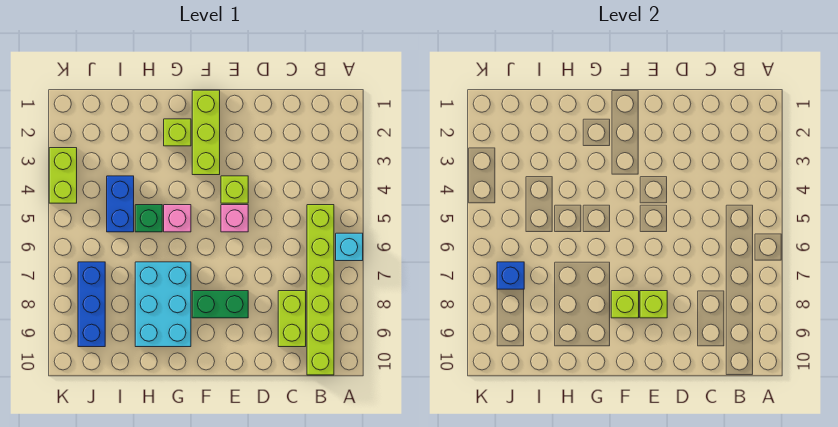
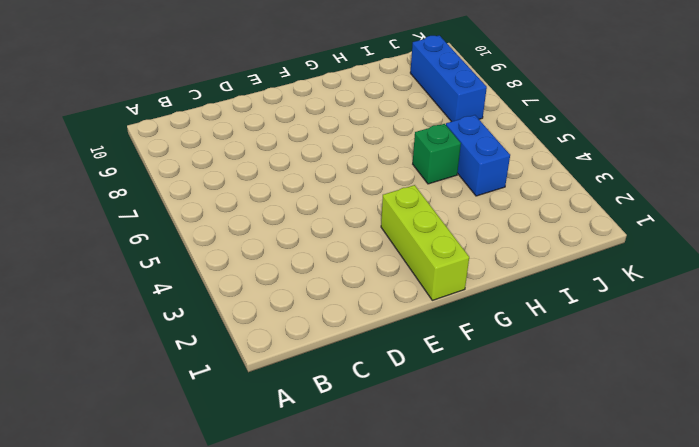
none -> cyan brick A6 level 1
none -> lime brick B5:B10 level 1
none -> lime brick C8:C9 level 1

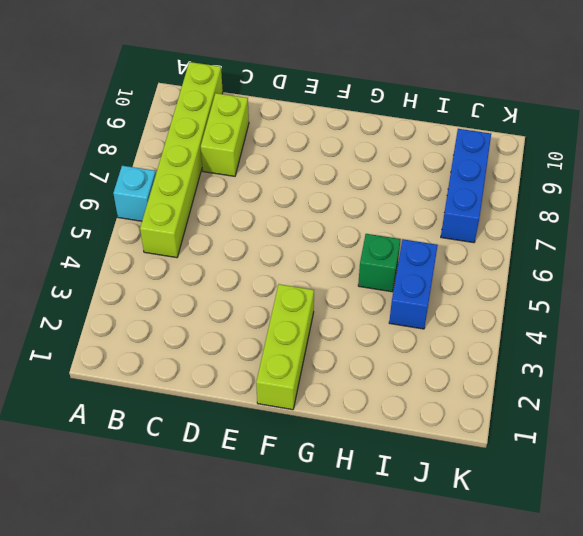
none -> lime brick E4 level 1
none -> pink brick E5 level 1
none -> green brick E8:F8 level 1

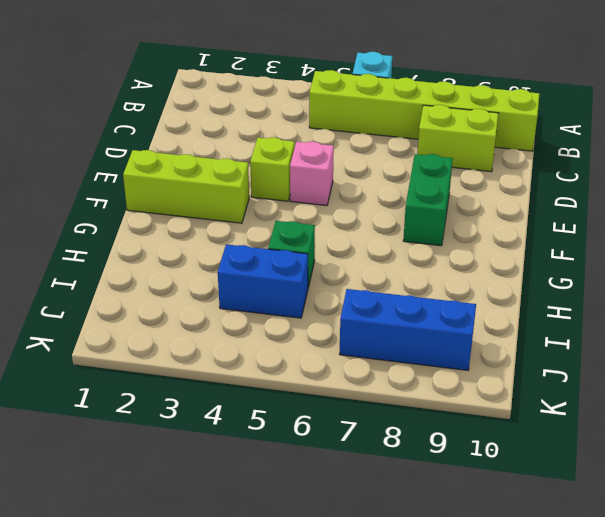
none -> lime brick G2 level 1
none -> pink brick G5 level 1
none -> cyan brick G7:H9 level 1

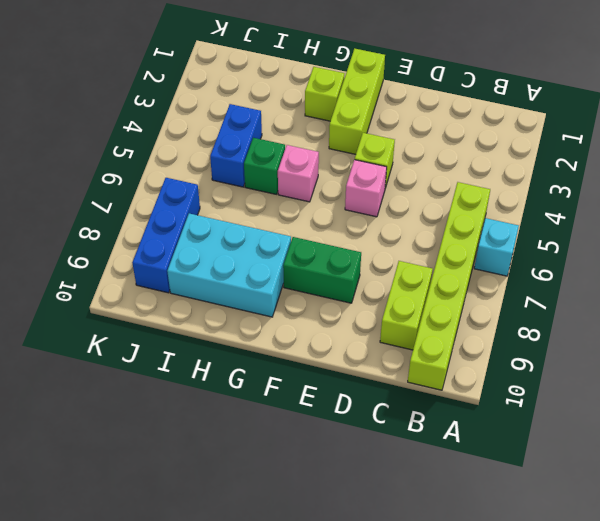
cyan brick G8:I9 level 1 -> cyan brick G7:H9 level 1
none -> lime brick K3:K4 level 1
none -> lime brick E8 level 2
none -> lime brick F8 level 2

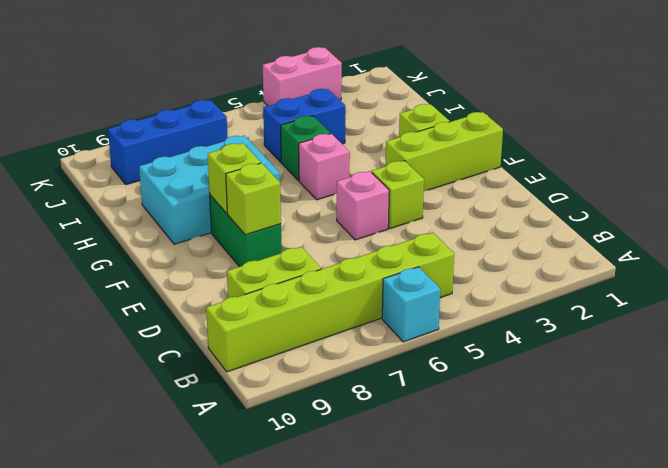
pink brick K3:K4 level 1 -> lime brick K3:K4 level 1
none -> blue brick J7 level 2

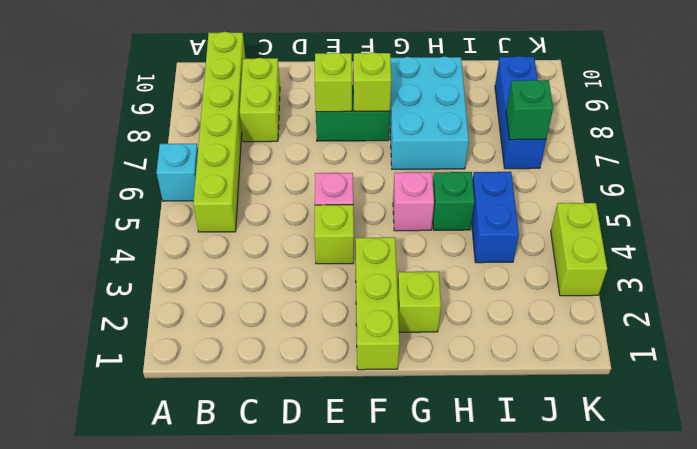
green brick J7 level 2 -> blue brick J7 level 2

